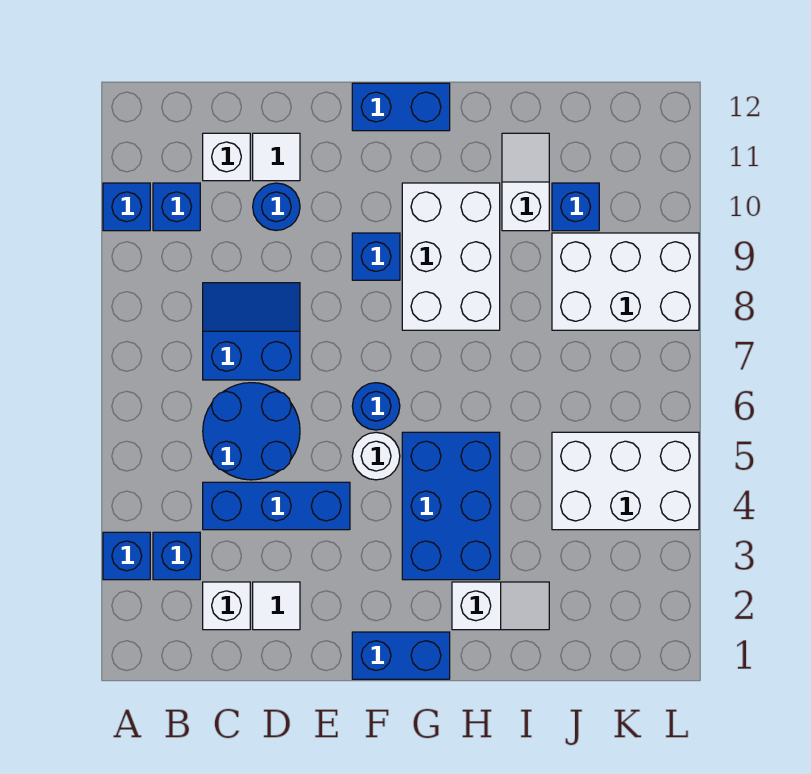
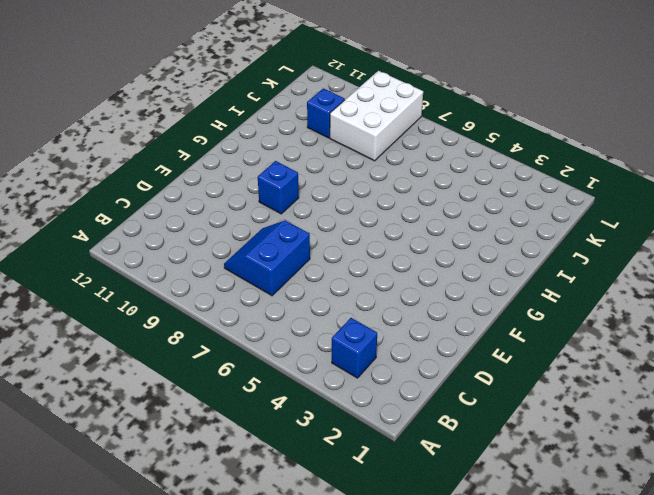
none -> blue brick A3 level 1
none -> blue brick A10 level 1
none -> blue brick B10 level 1

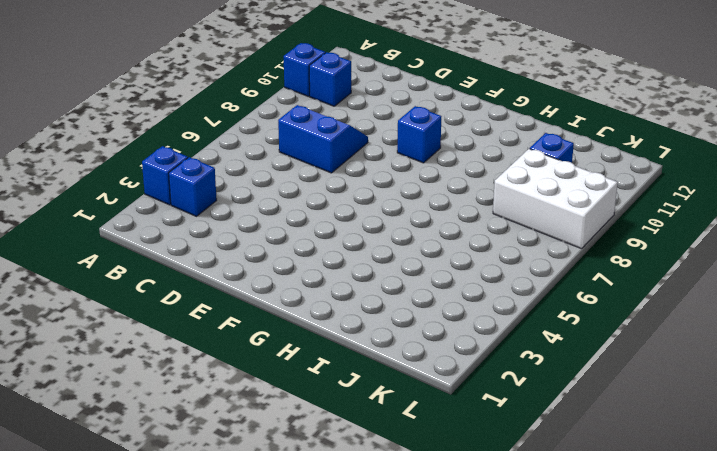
none -> white brick C2 level 1
none -> blue brick C4:E4 level 1
none -> blue round brick C5:D6 level 1

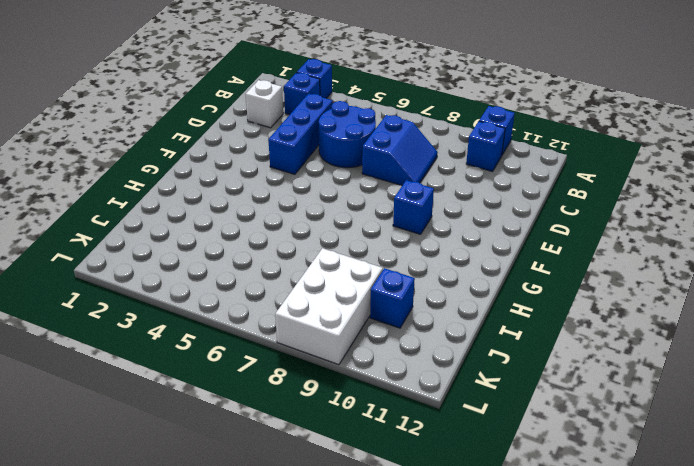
none -> white brick C11 level 1
none -> white tile D2 level 1
none -> blue round brick D10 level 1

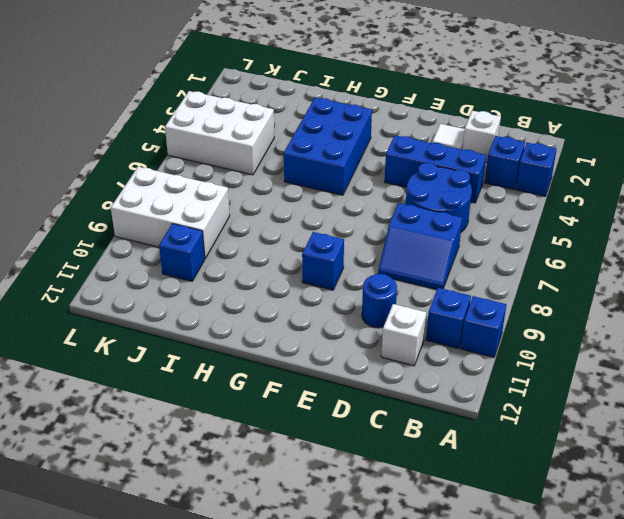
none -> white tile D11 level 1
none -> blue brick F1:G1 level 1
none -> white round brick F5 level 1

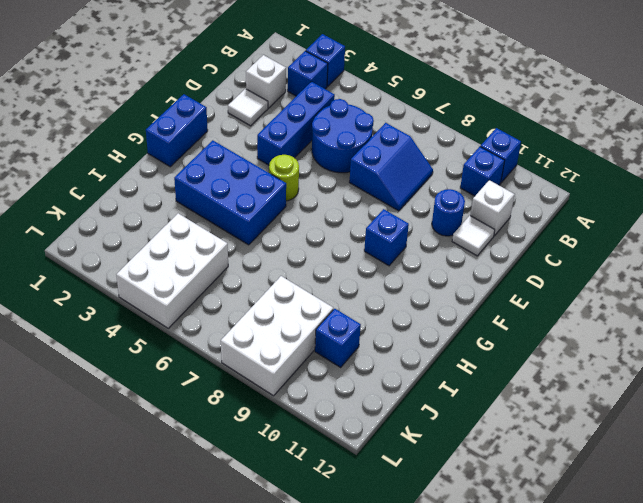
lime round brick F5 level 1 -> white round brick F5 level 1
none -> blue round brick F6 level 1
none -> blue brick F12:G12 level 1
none -> white brick G8:H10 level 1

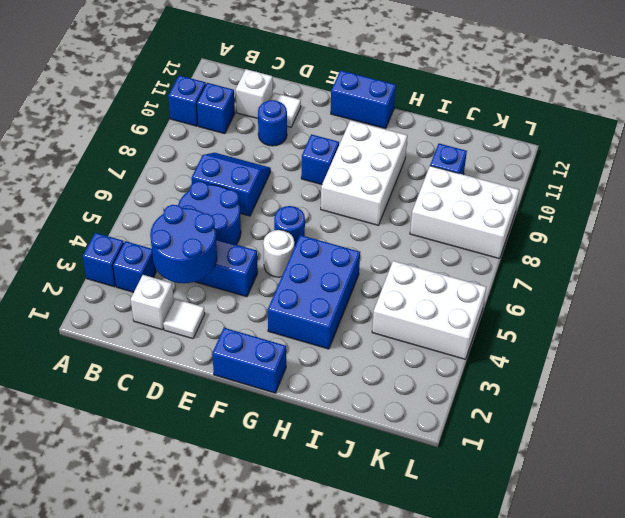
blue round brick C3:D4 level 2 -> none
none -> white slope H2:I2 level 1 top H
none -> white slope I10:I11 level 1 top 10

